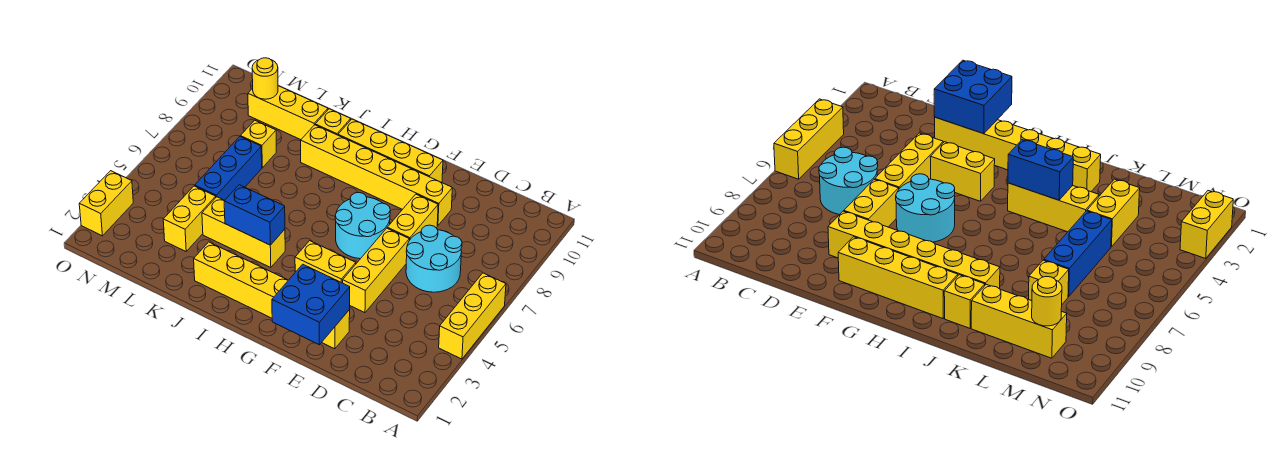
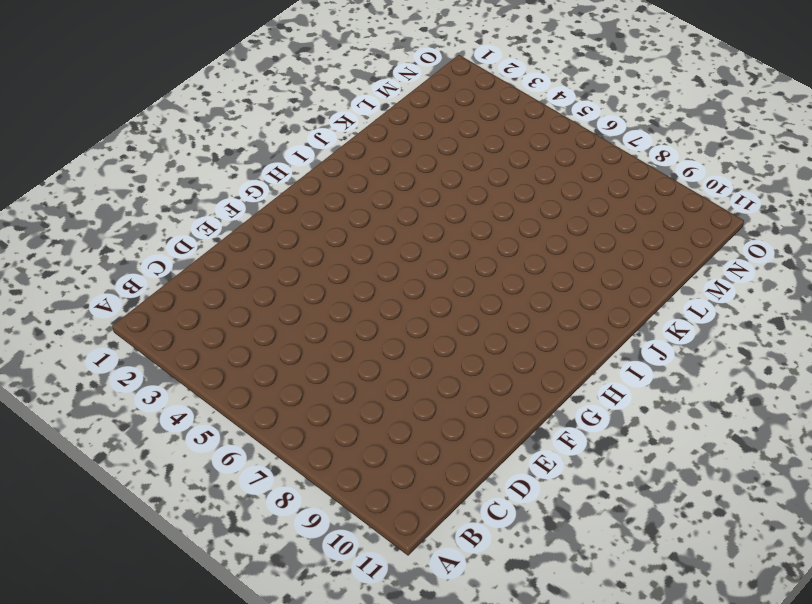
none -> yellow brick A4:A6 level 1
none -> cyan round brick C6:D7 level 1
none -> yellow brick E2:J2 level 1

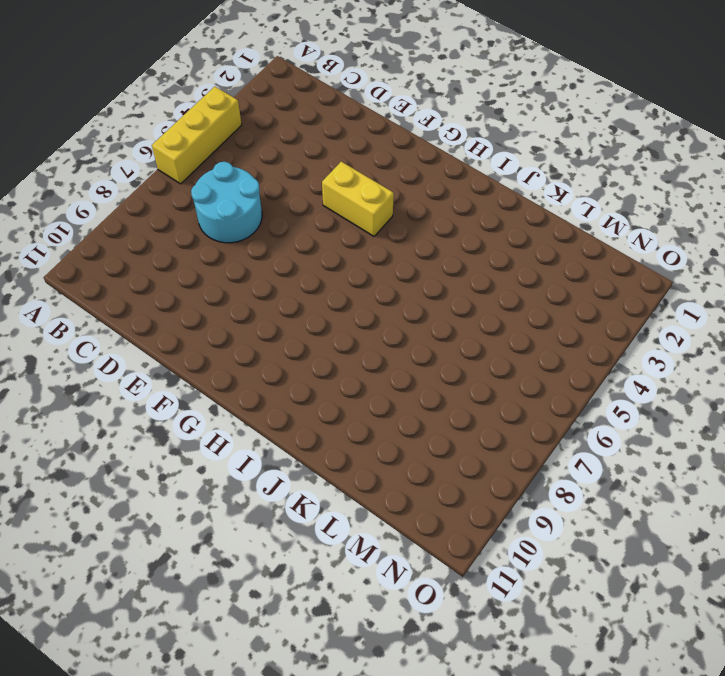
none -> yellow brick E2:J2 level 1
none -> yellow brick E4:E6 level 1
none -> yellow brick E7:E8 level 1

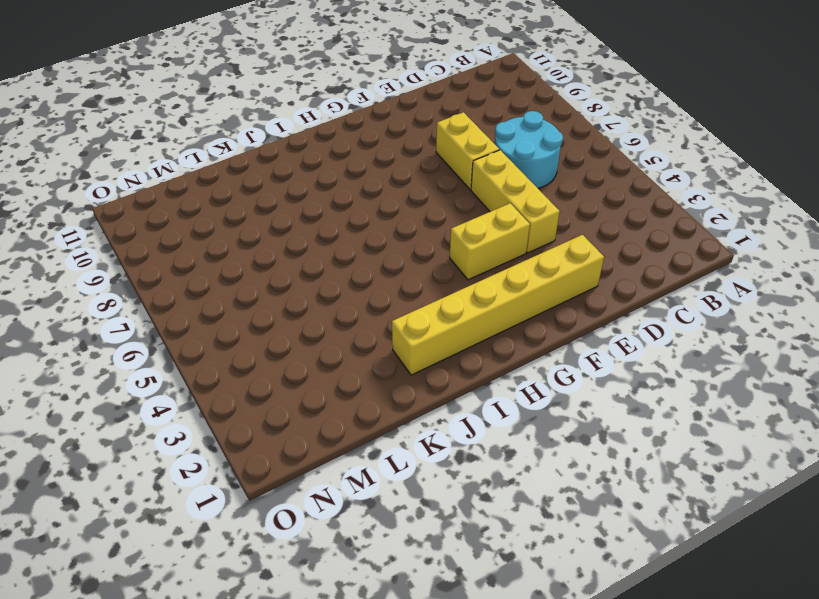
none -> yellow brick A4:A6 level 1
none -> yellow brick E9:J9 level 1
none -> cyan round brick F6:G7 level 1

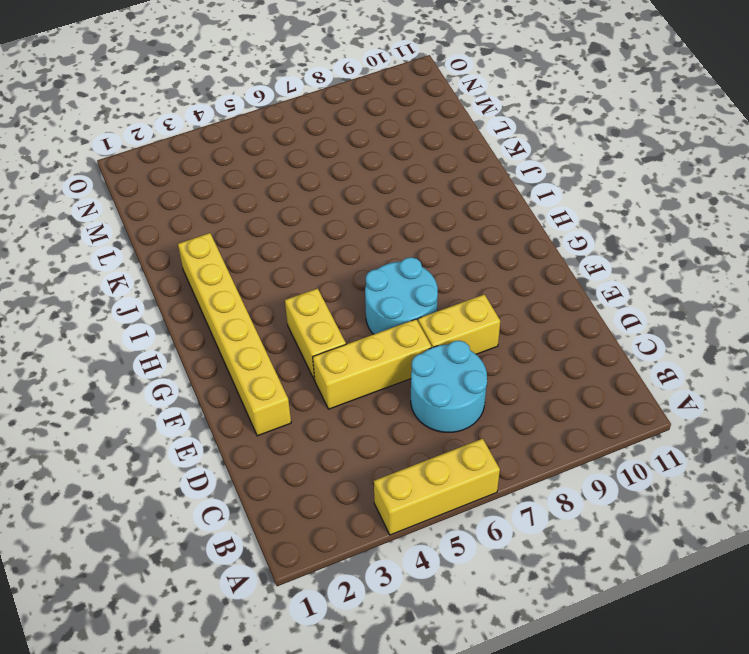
none -> yellow brick E9:J9 level 1
none -> yellow brick F10:I10 level 1
none -> yellow brick I4:K4 level 1

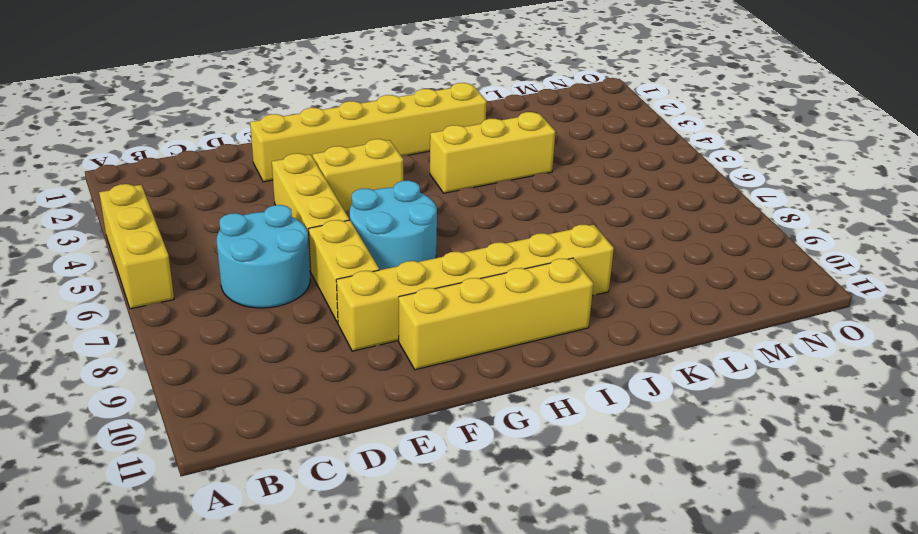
none -> yellow brick J10 level 1
none -> yellow brick K10:M10 level 1
none -> yellow brick L3:L4 level 1

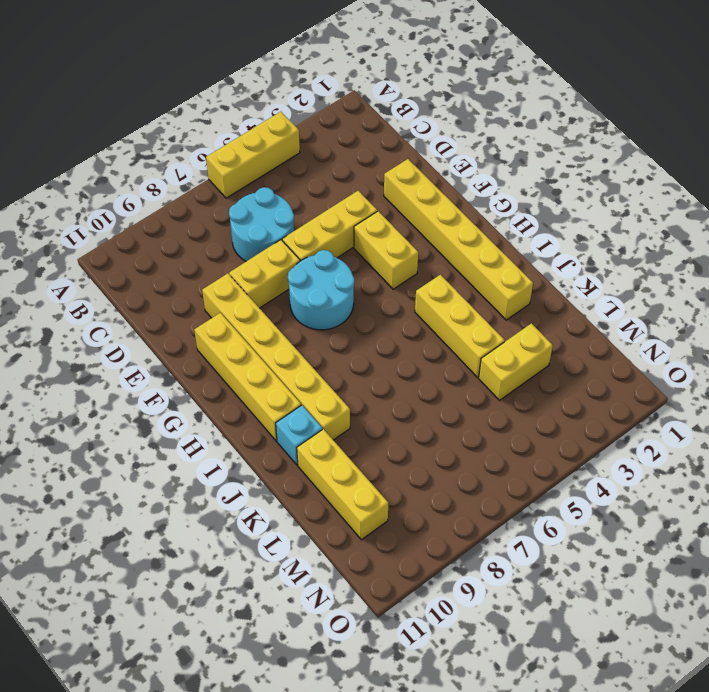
cyan brick J10 level 1 -> yellow brick J10 level 1
none -> blue brick L5:L7 level 1
none -> yellow brick L8 level 1
none -> yellow brick O2:O3 level 1

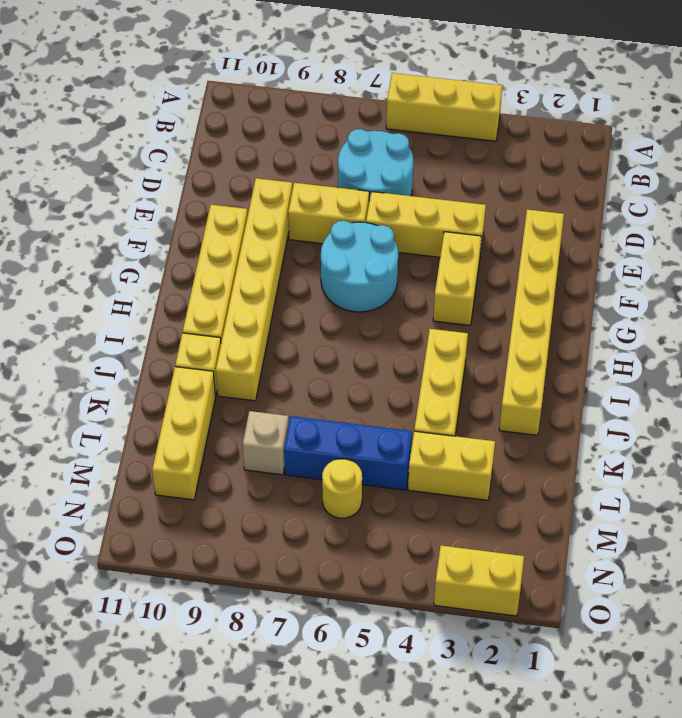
tan brick L8 level 1 -> yellow brick L8 level 1
yellow round brick M6 level 1 -> yellow round brick M10 level 2
none -> blue brick E1:F2 level 2
none -> blue brick I4:J4 level 2

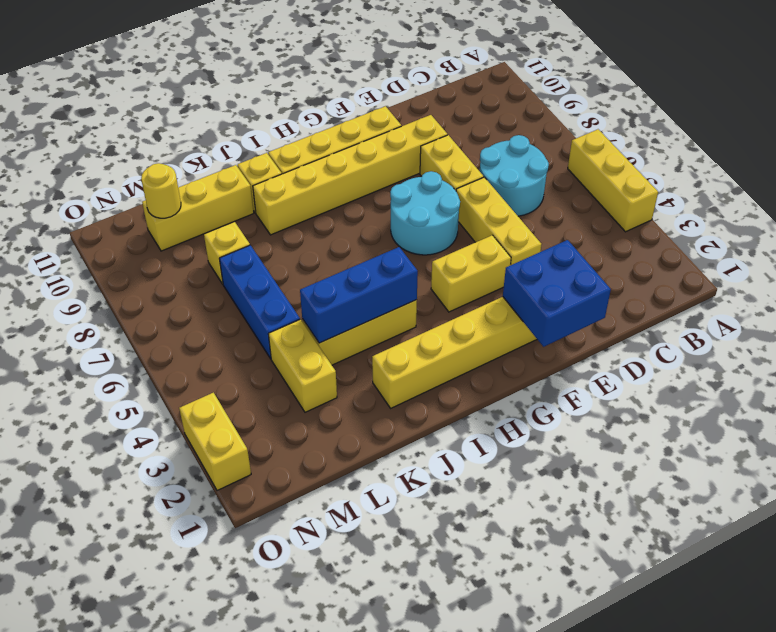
blue brick I4:K4 level 2 -> blue brick I4:J4 level 2

